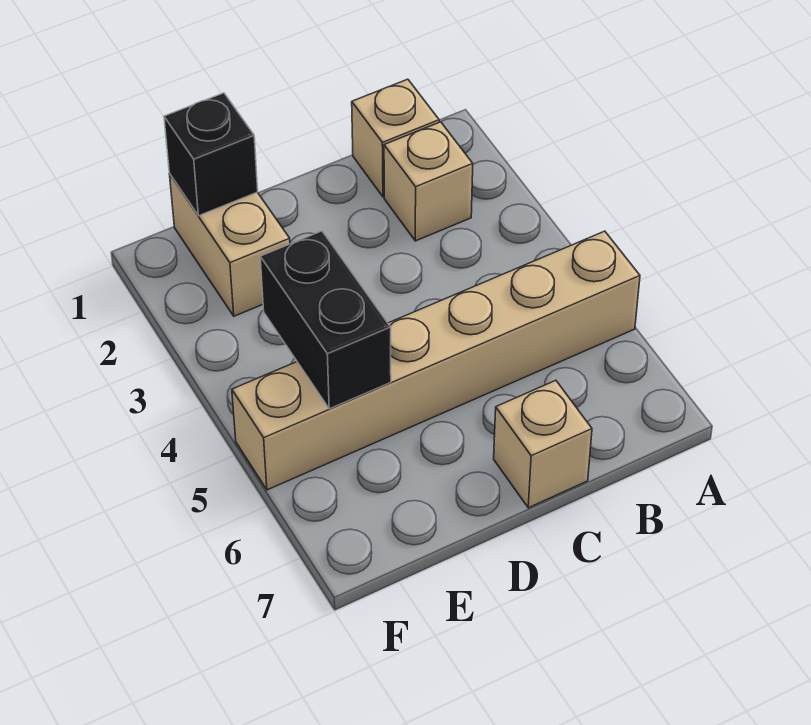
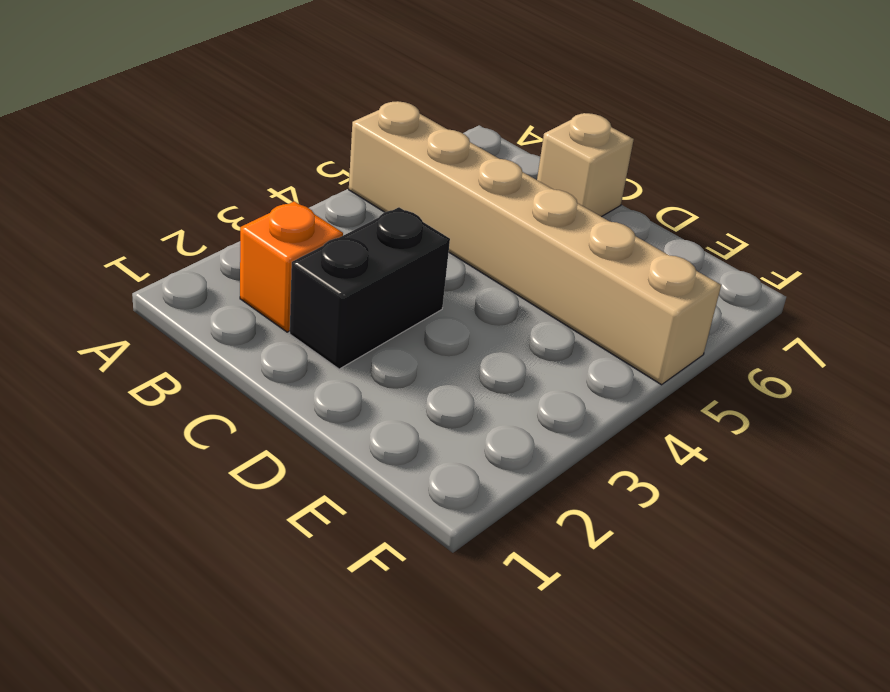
orange brick B2 level 1 -> tan brick B2 level 1
black brick C2:C3 level 1 -> black brick E4:E5 level 2
none -> tan brick B1 level 1
none -> tan brick E1:E2 level 1

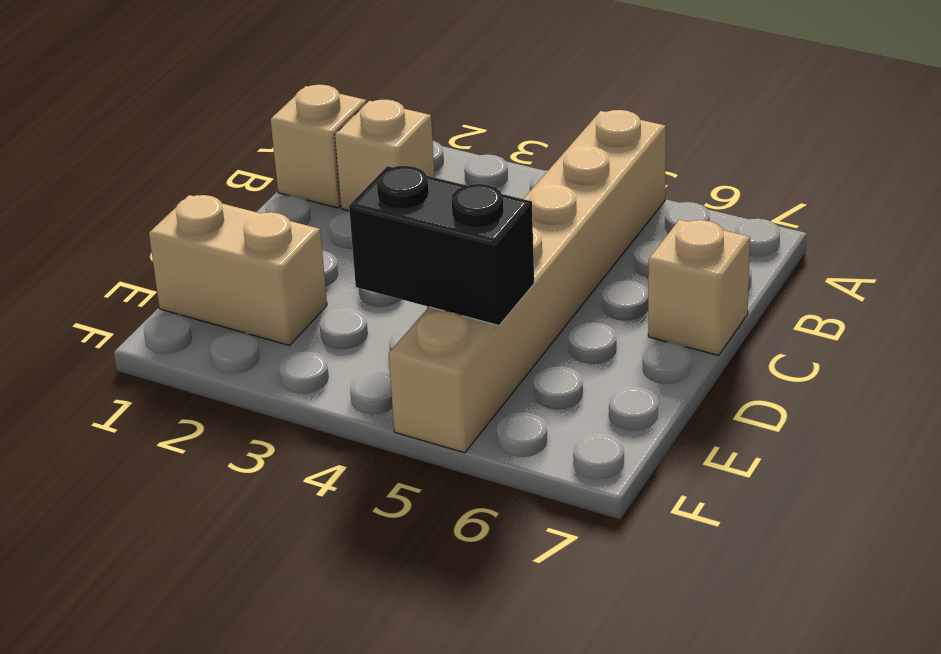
none -> black brick E1 level 2

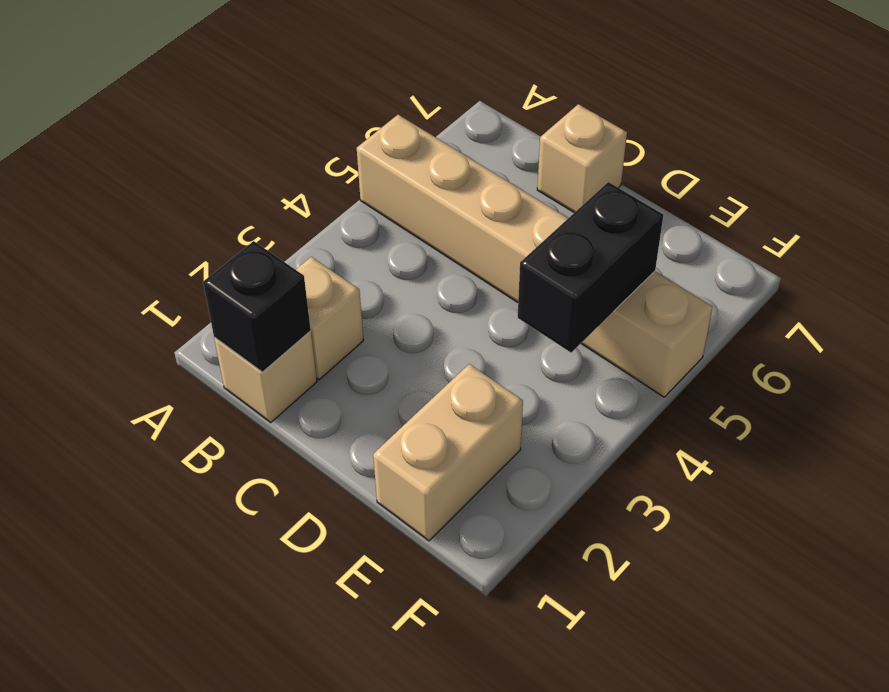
black brick B1 level 2 -> black brick E1 level 2

